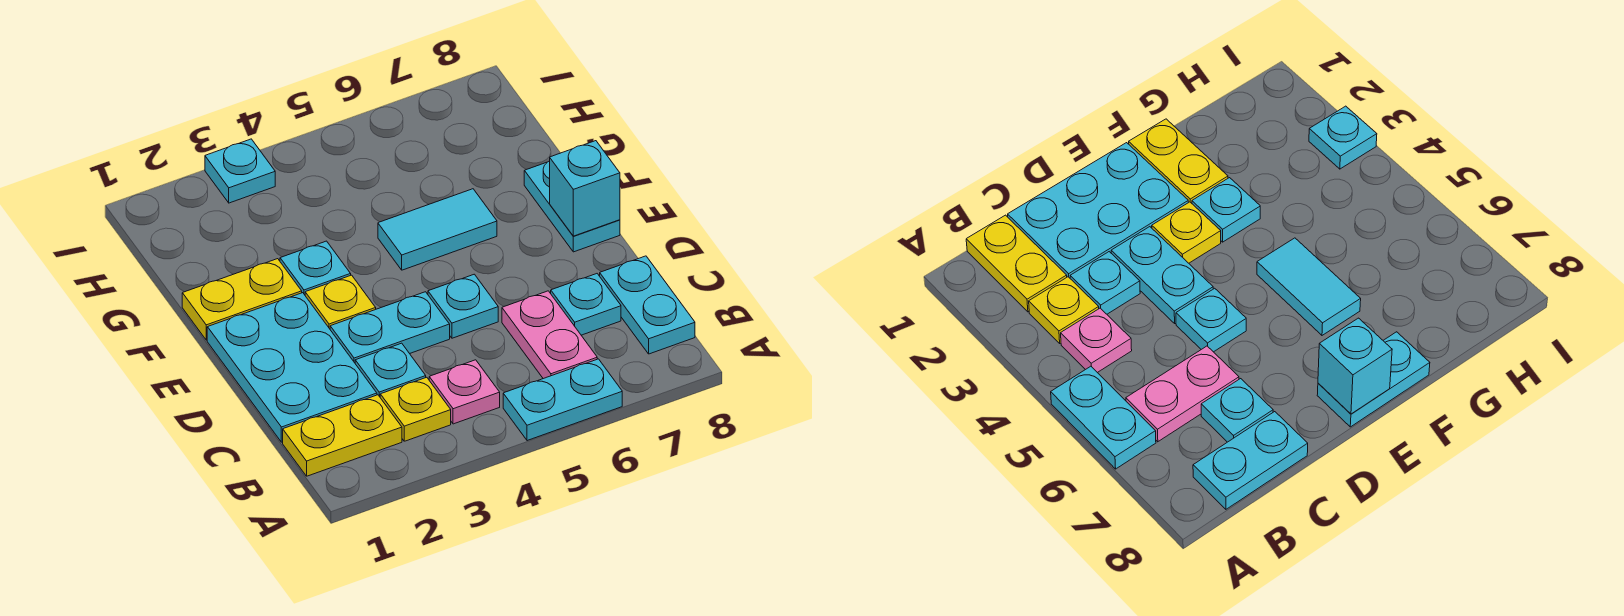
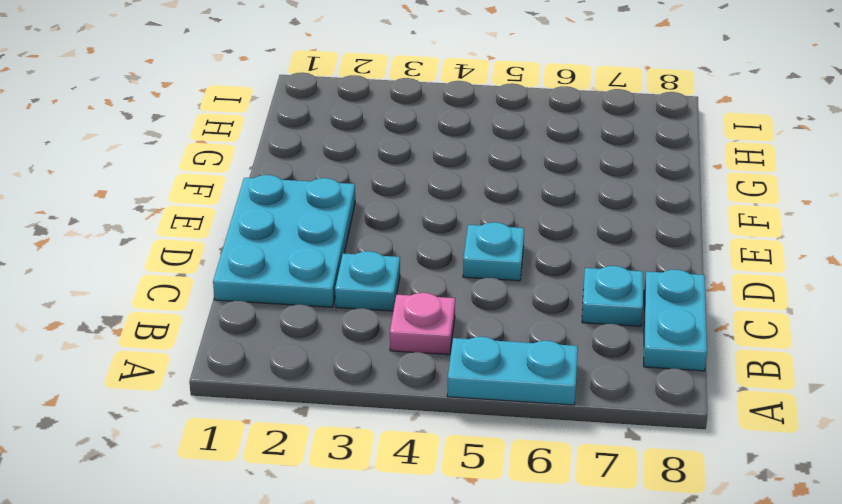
none -> yellow plate B1:B2 level 1
none -> yellow plate B3 level 1
none -> pink plate B6:C6 level 1

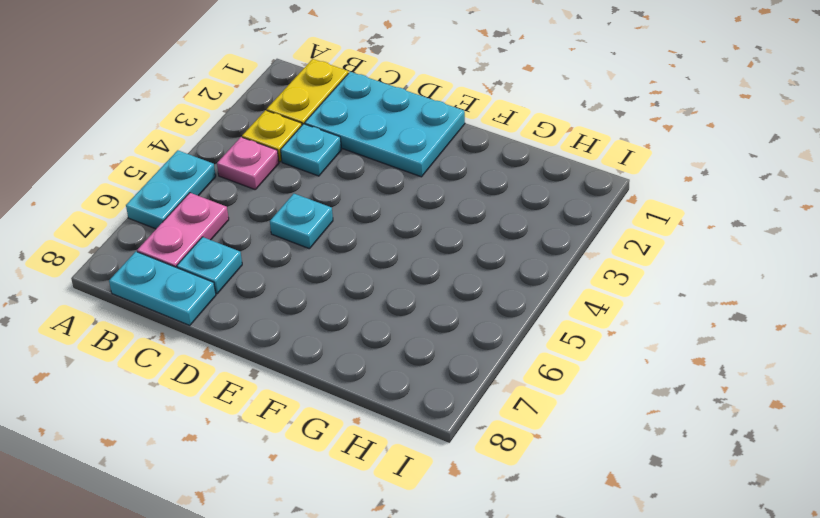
pink plate B6:B7 level 1 -> pink plate B6:C6 level 1
none -> cyan plate D3:D4 level 1
none -> yellow plate E3 level 1
none -> cyan plate E8:F8 level 1

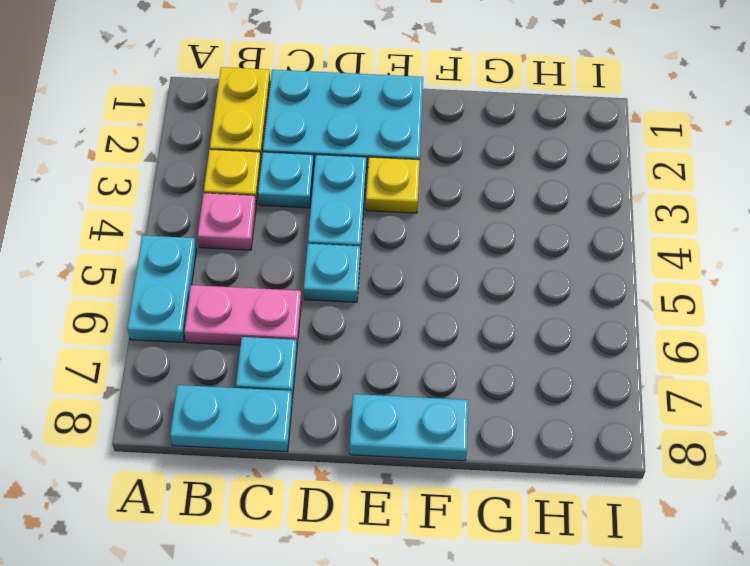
none -> yellow plate F1:F2 level 1
none -> cyan plate F3 level 1
none -> cyan tile F5:F6 level 1

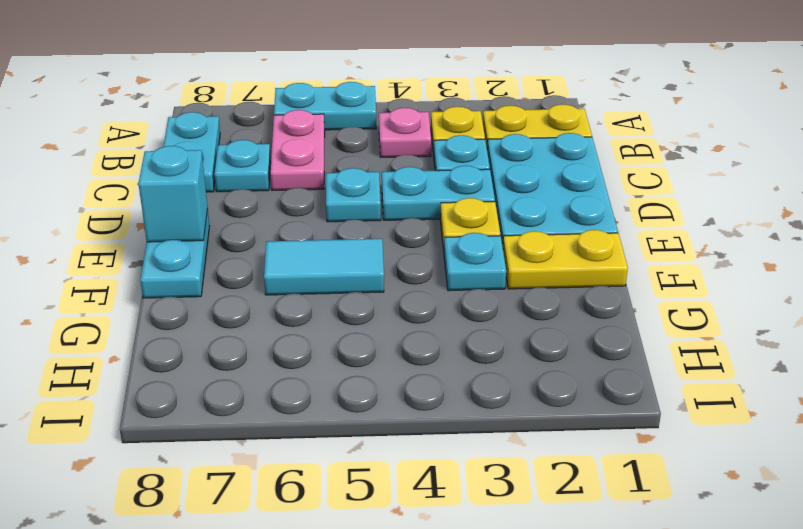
none -> cyan plate I3 level 1

